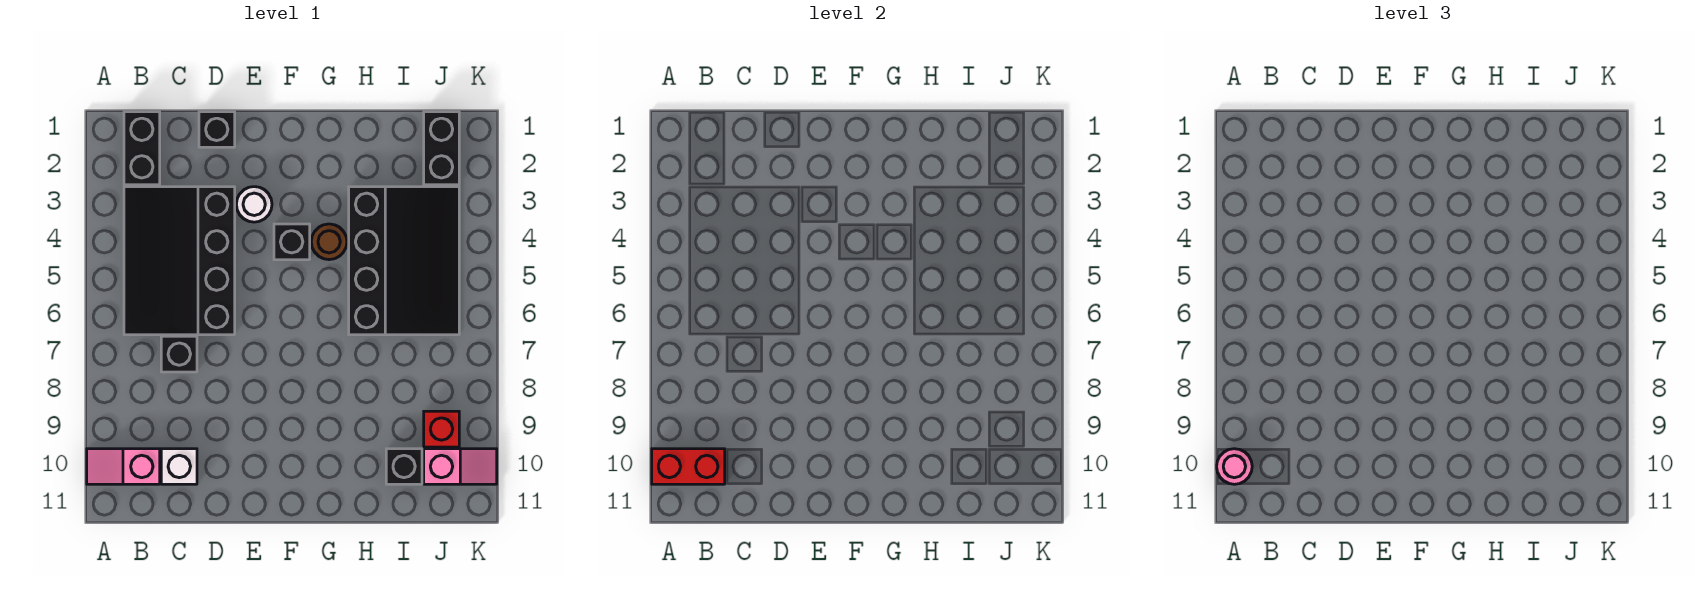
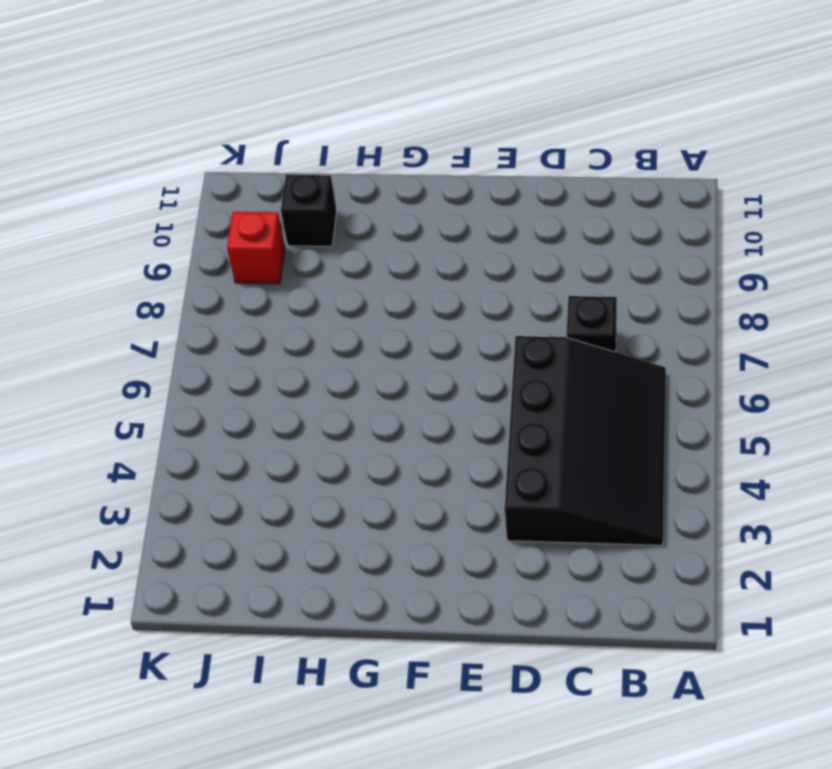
none -> pink slope A10:B10 level 1 top B
none -> black brick B1:B2 level 1
none -> white brick C10 level 1

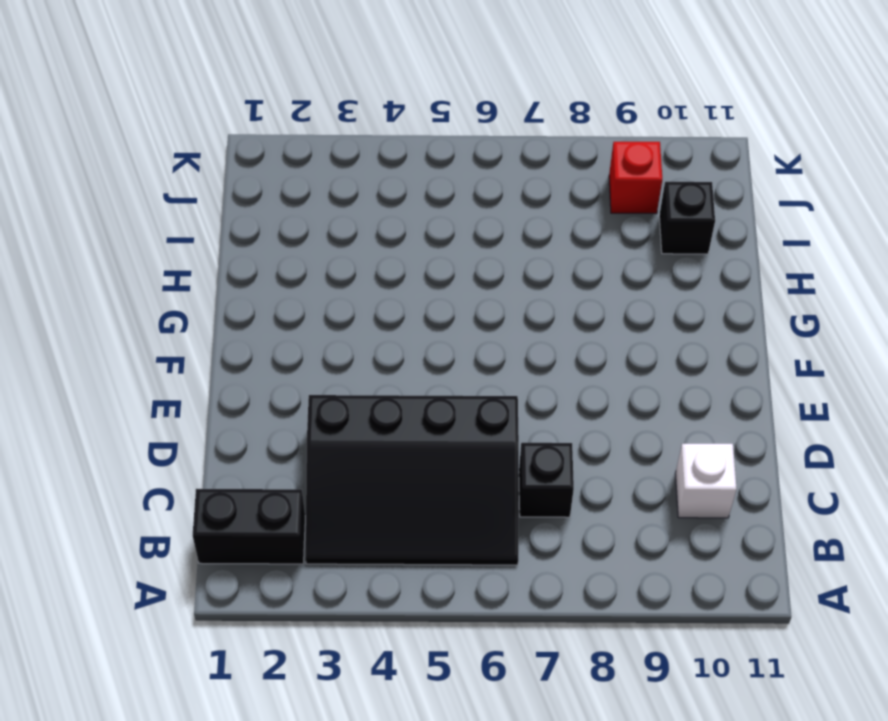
none -> pink slope A10:B10 level 1 top B
none -> black brick D1 level 1
none -> white round brick E3 level 1

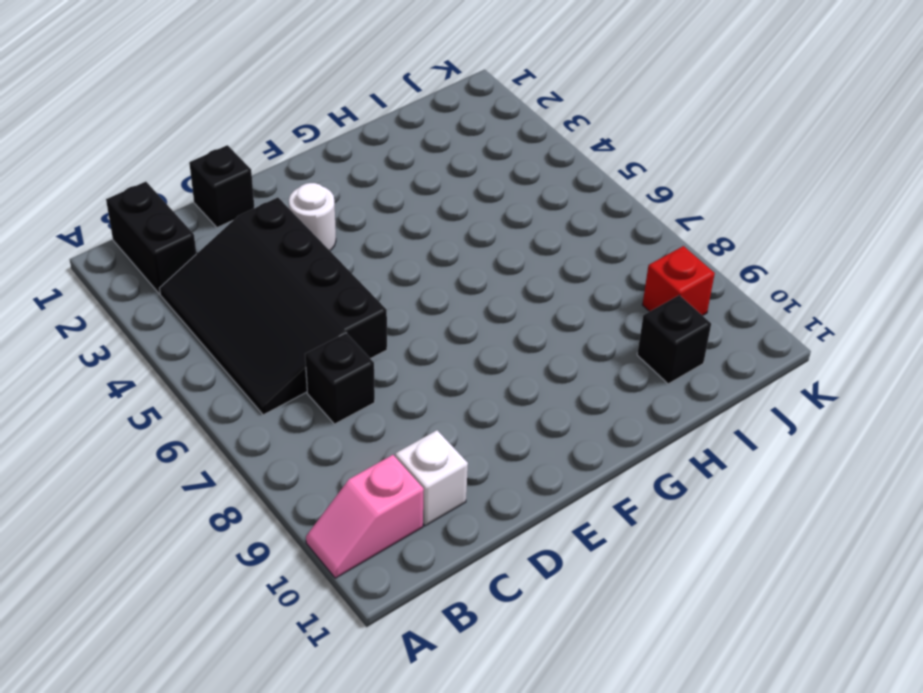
none -> black brick F4 level 1
none -> brown round brick G4 level 1
none -> black slope H3:J6 level 1 top H

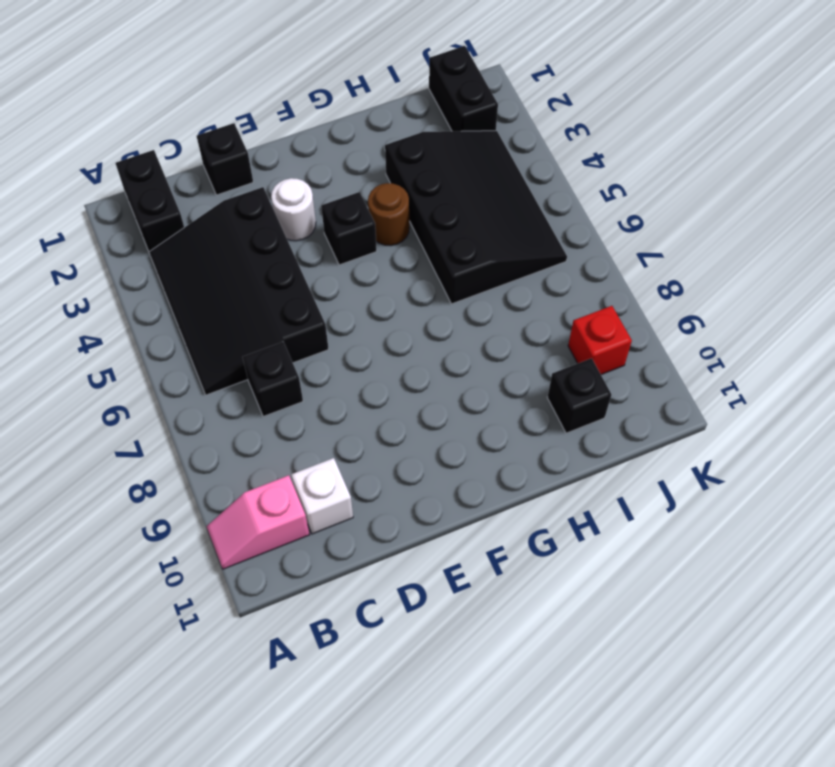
none -> pink slope J10:K10 level 1 top J
none -> red brick A10:B10 level 2
none -> pink round brick A10 level 3

